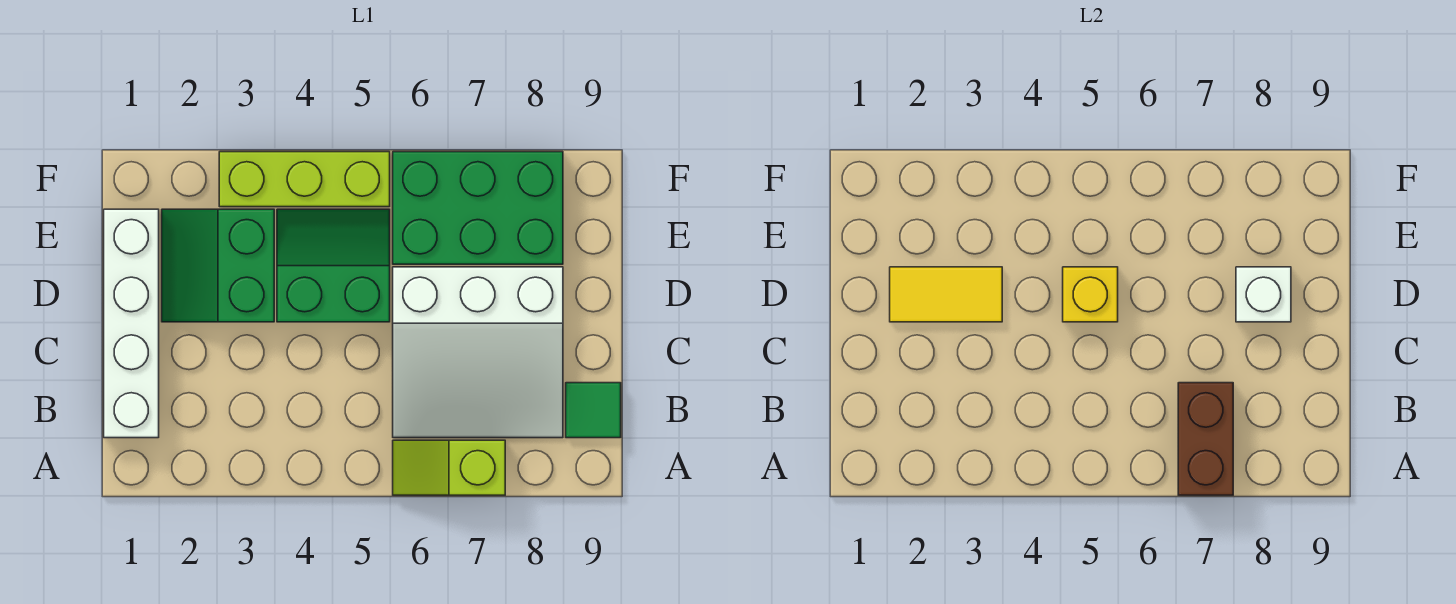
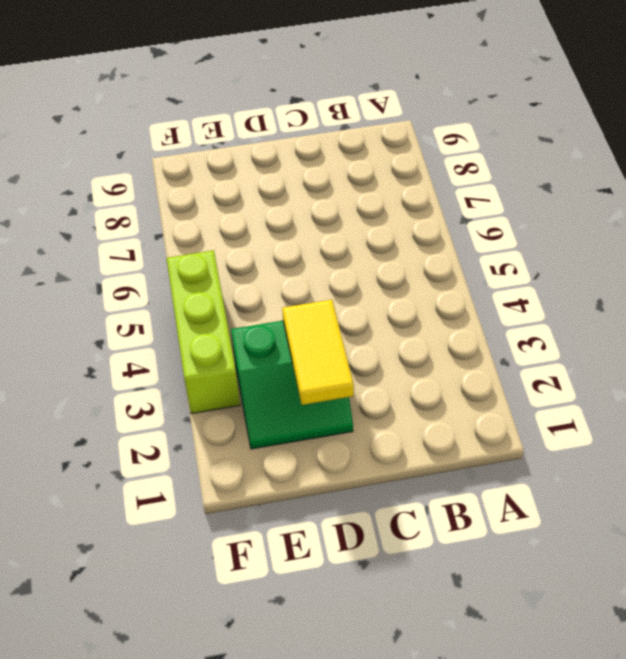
none -> lime slope A6:A7 level 1 top 7
none -> white brick B1:E1 level 1
none -> white slope B6:D8 level 1 top D

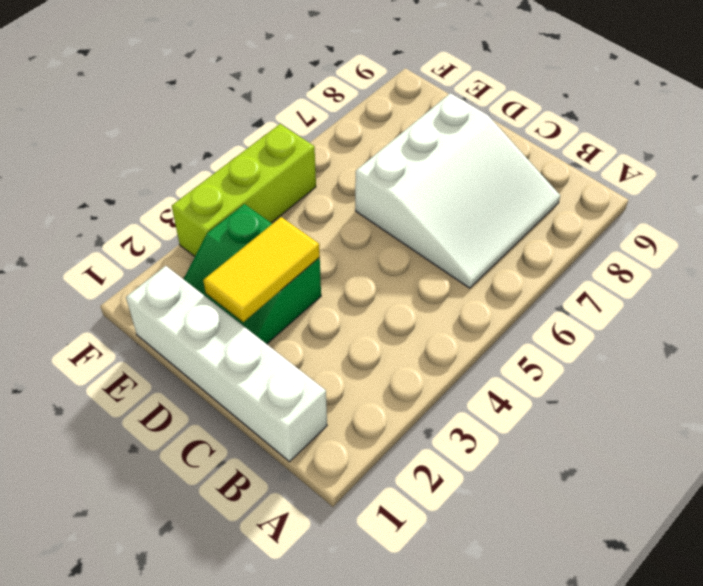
none -> lime slope A6:A7 level 1 top 7
none -> green tile B9 level 1
none -> green slope D4:E5 level 1 top D

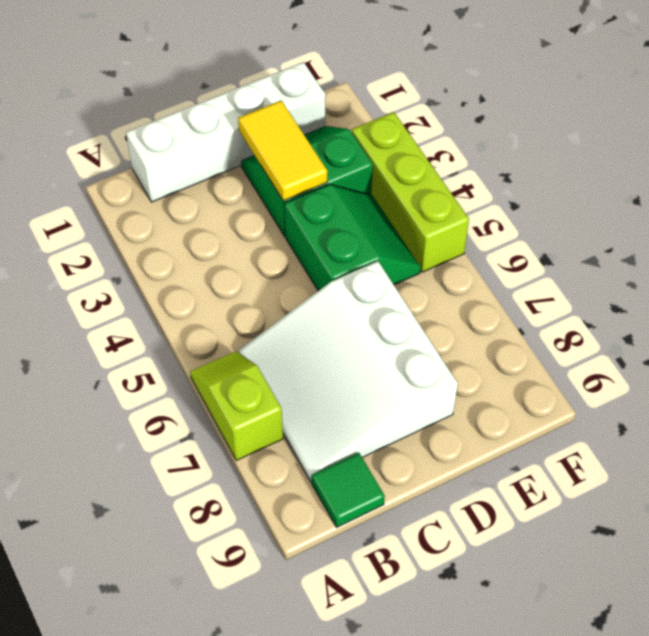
none -> green brick E6:F8 level 1
none -> brown brick A7:B7 level 2
none -> yellow brick D5 level 2

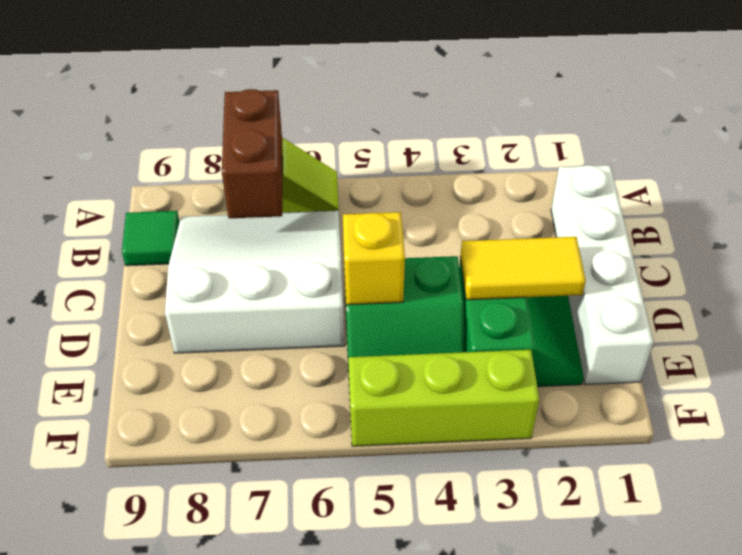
none -> green brick E6:F8 level 1
none -> white brick D8 level 2

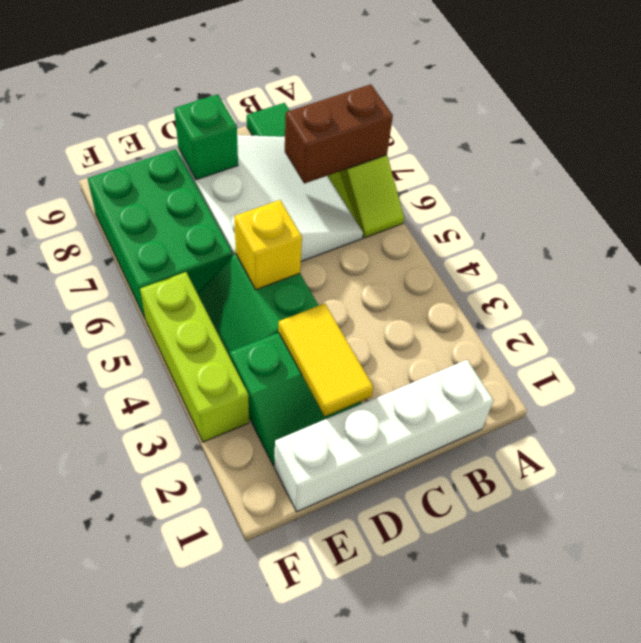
green brick D8 level 2 -> white brick D8 level 2

